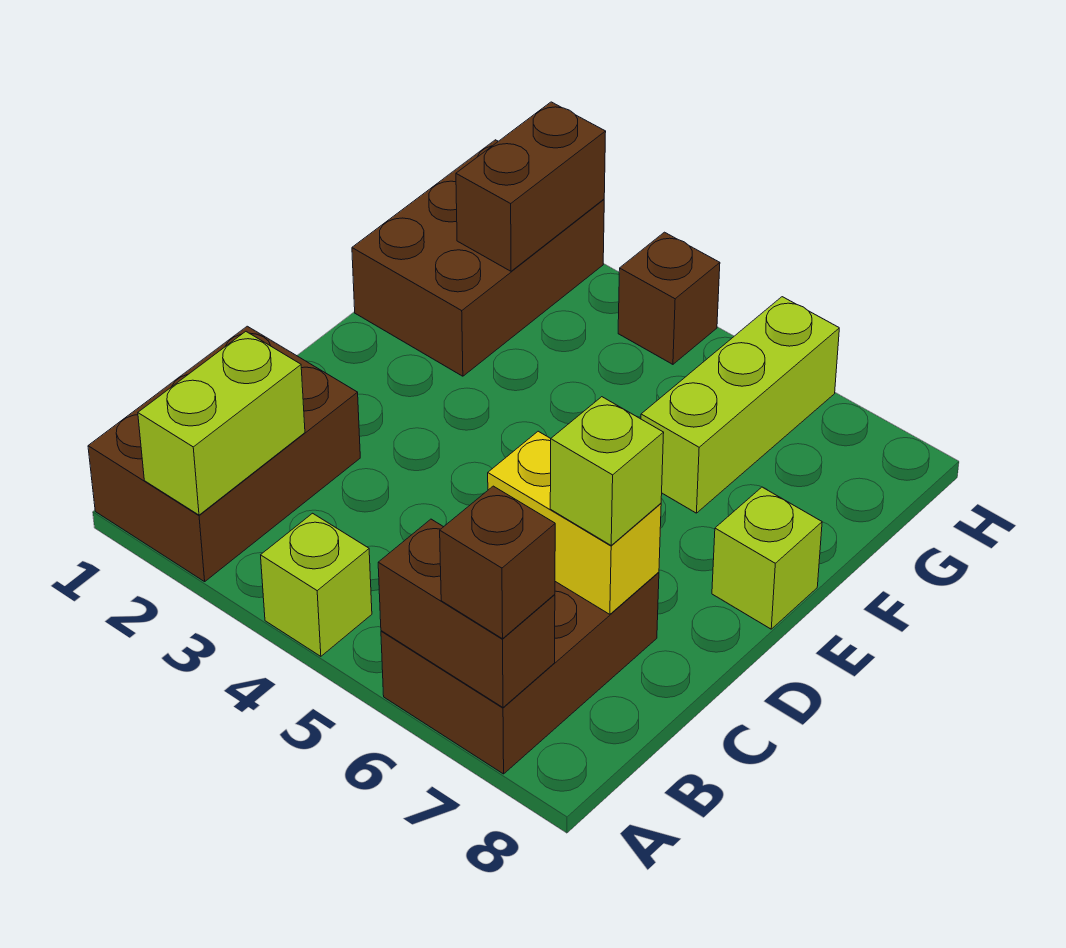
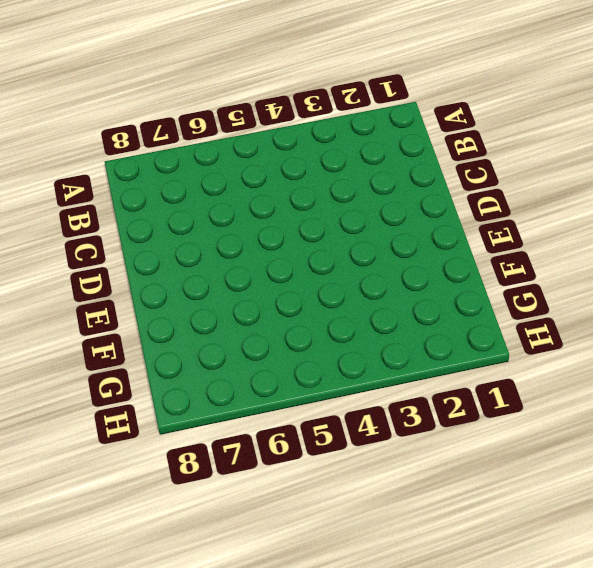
none -> brown brick A1:C2 level 1
none -> lime brick A4 level 1
none -> brown brick A6:C7 level 1

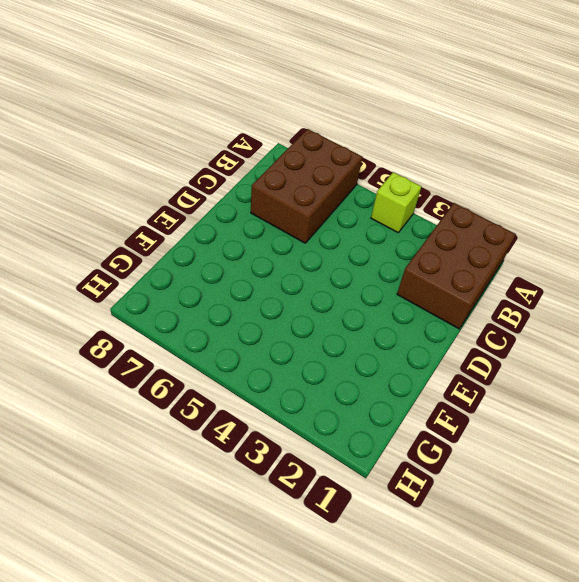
none -> lime brick E8 level 1
none -> brown brick F1:H2 level 1
none -> lime brick F6:H6 level 1

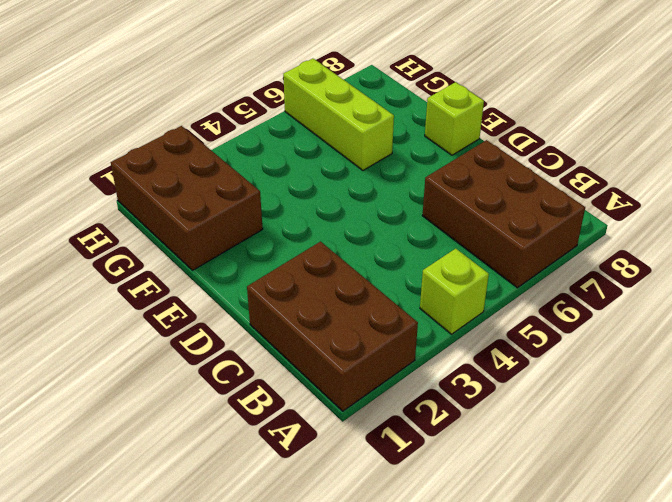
none -> brown brick H4 level 1
none -> lime brick A2:B2 level 2
none -> brown brick A6:A7 level 2

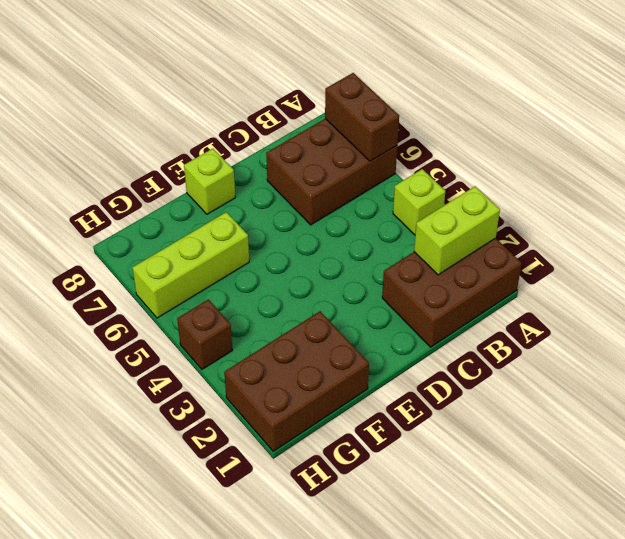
none -> yellow brick C6:C7 level 2
none -> brown brick G2:H2 level 2
none -> brown brick A7 level 3

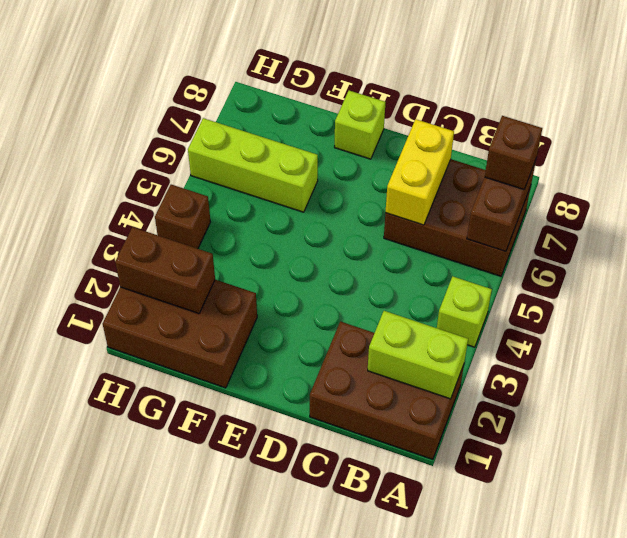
none -> lime brick C7 level 3

